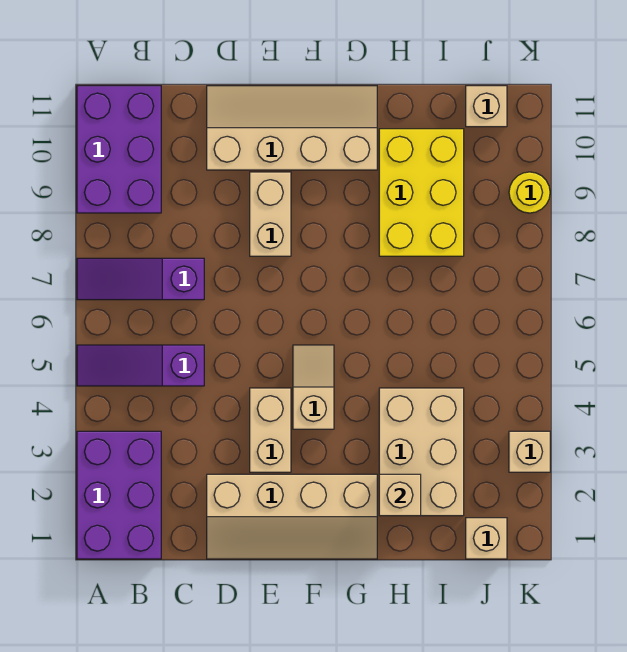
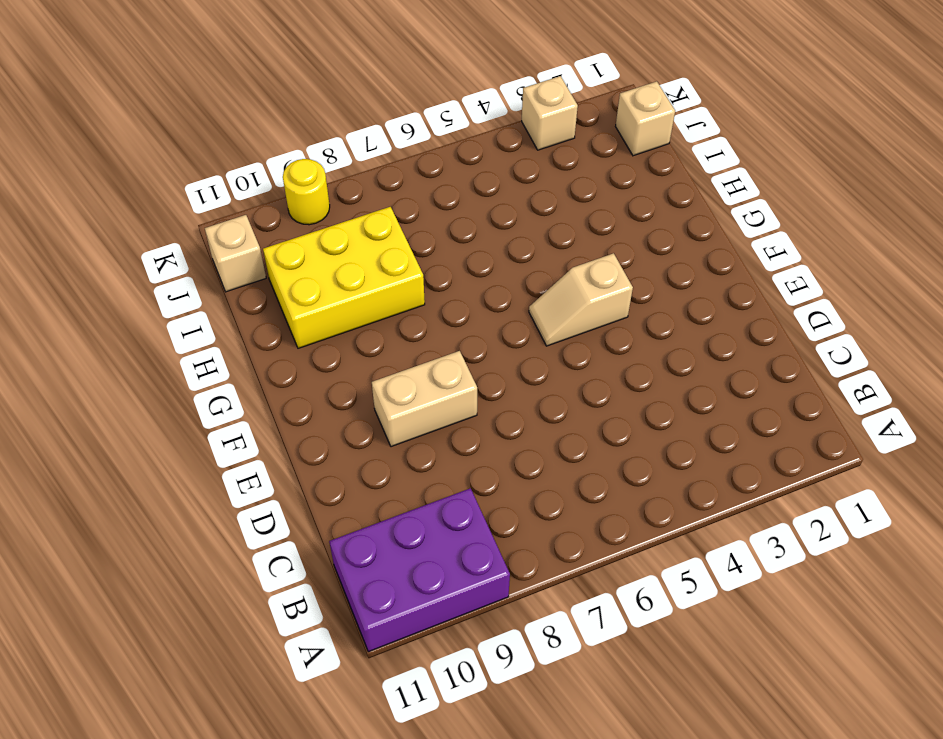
none -> purple brick A1:B3 level 1
none -> purple slope A5:C5 level 1 top C
none -> purple slope A7:C7 level 1 top C

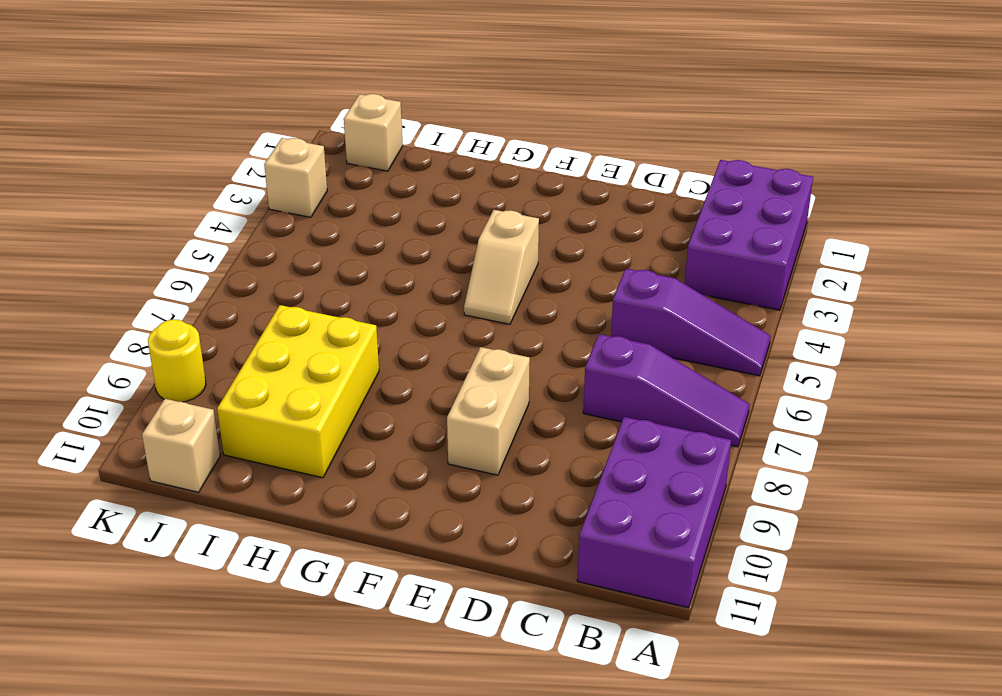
none -> tan slope D1:G2 level 1 top 2
none -> tan slope D10:G11 level 1 top 10
none -> tan brick E3:E4 level 1

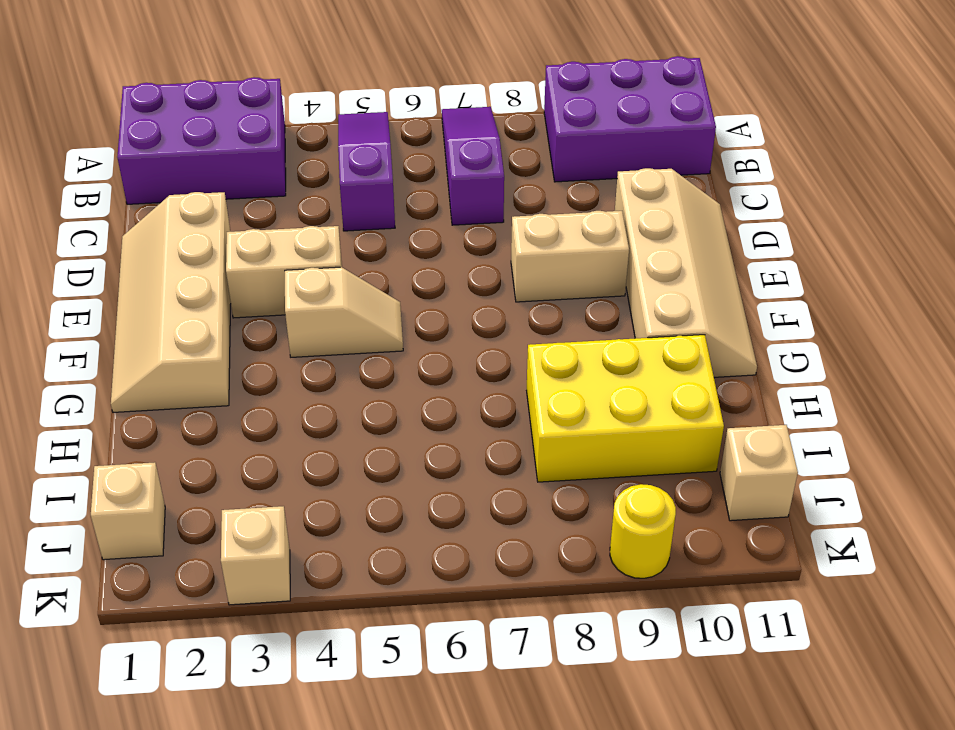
none -> tan brick H2:I4 level 1
none -> tan brick H2 level 2

